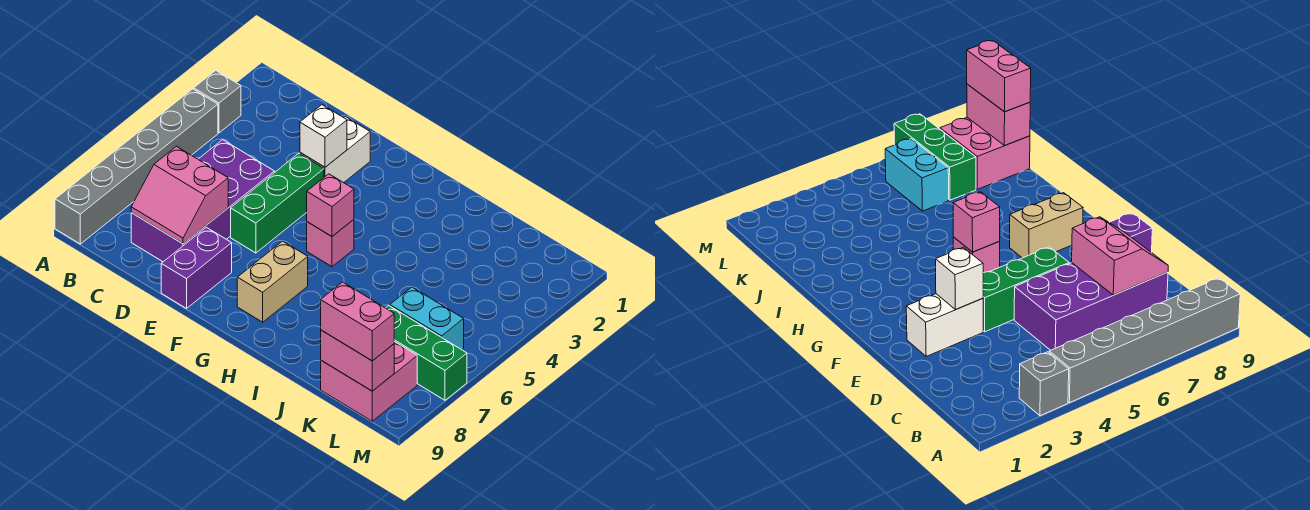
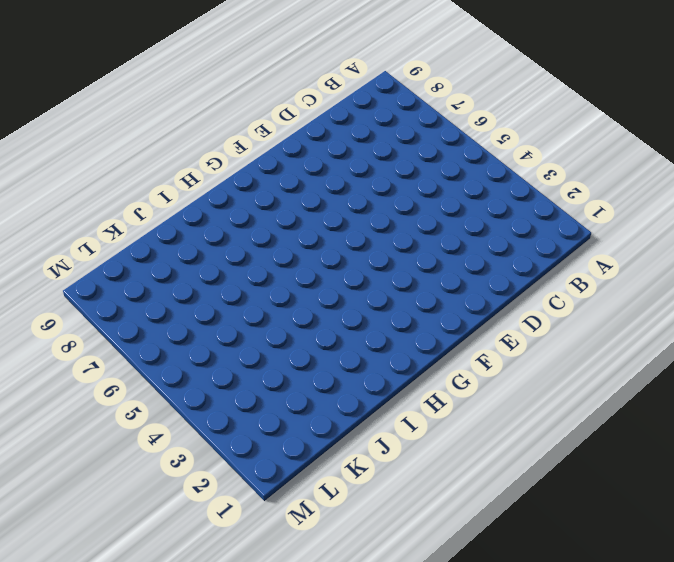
none -> grey brick A3 level 1
none -> grey brick A4:A9 level 1
none -> purple brick C5:D8 level 1

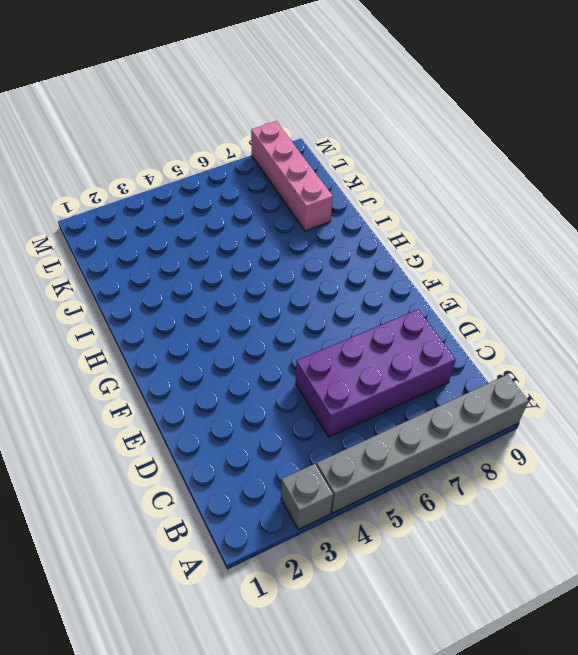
pink brick J8:M8 level 1 -> pink brick K8:L9 level 1
none -> white brick E2:E3 level 1
none -> green brick E4:E6 level 1
none -> purple brick E8:E9 level 1

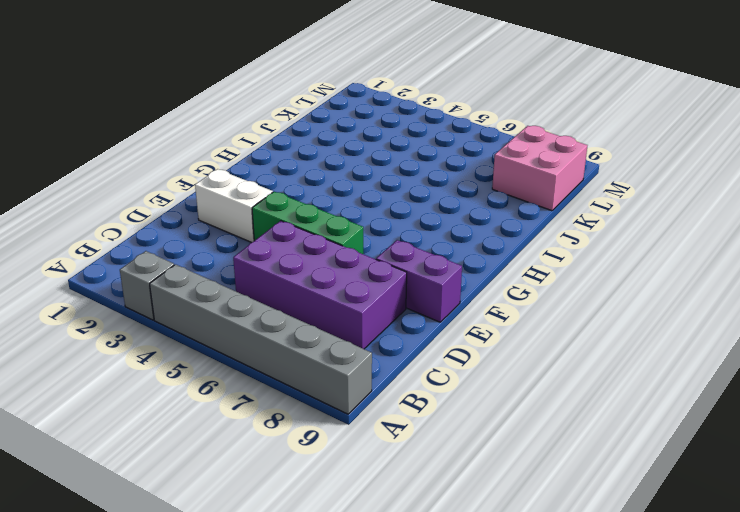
none -> pink brick G5 level 1
none -> tan brick G7:G8 level 1
none -> cyan brick K6:L6 level 1

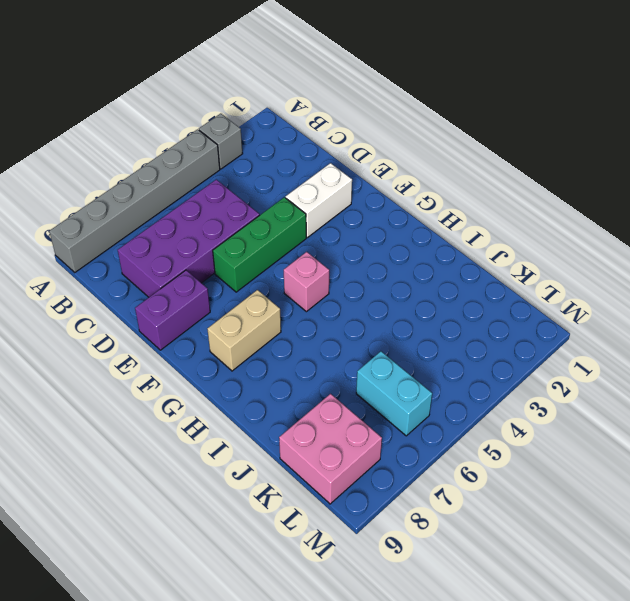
none -> green brick K7:M7 level 1
none -> pink slope C7:D8 level 2 top 7
none -> white brick E3 level 2

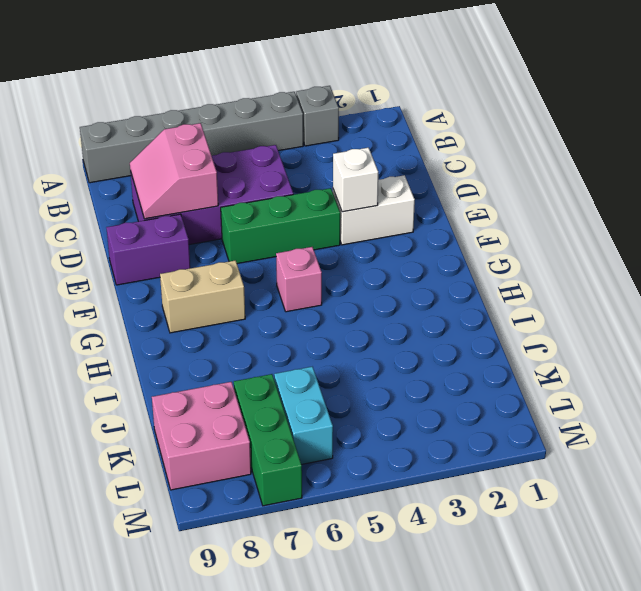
none -> pink brick G5 level 2
none -> pink brick K9:L9 level 2
none -> pink brick K9:L9 level 3

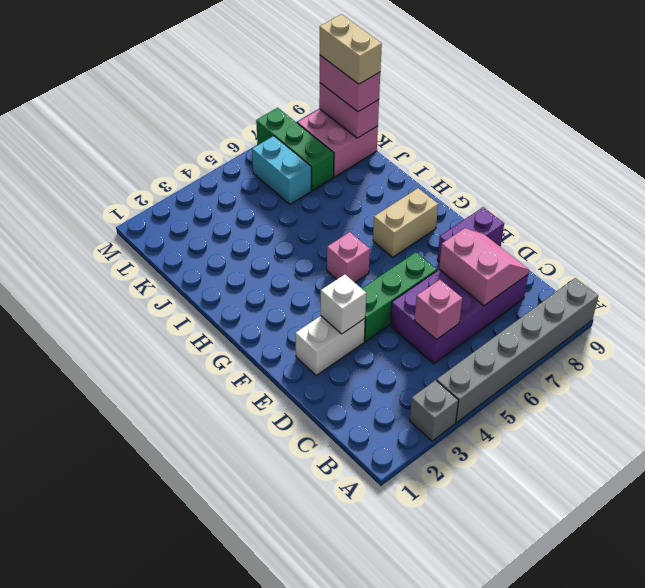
pink brick C5 level 2 -> pink brick G5 level 2
tan brick K9:L9 level 4 -> none

